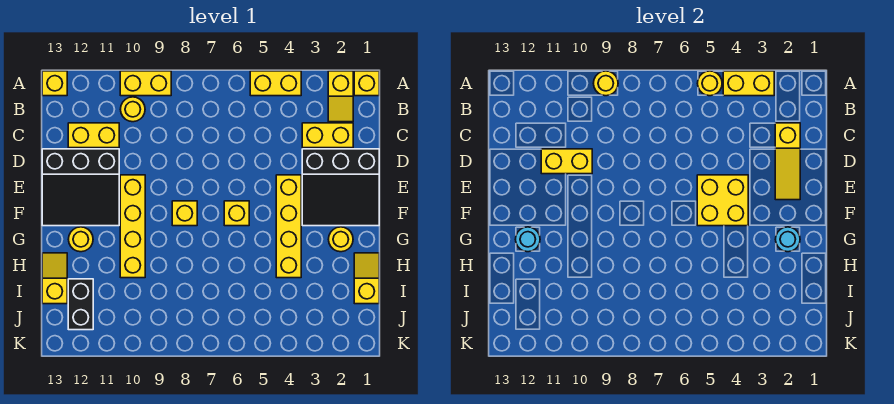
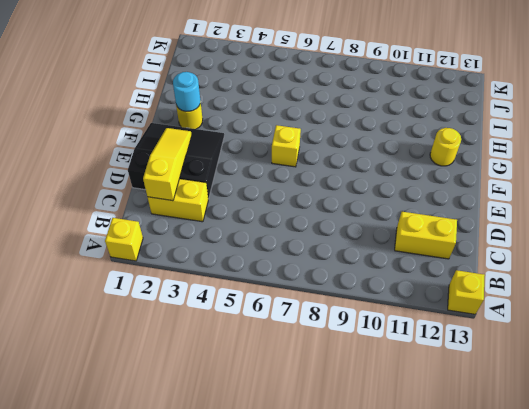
none -> yellow slope A2:B2 level 1 top A
none -> yellow brick A4:A5 level 1
none -> yellow brick A9:A10 level 1

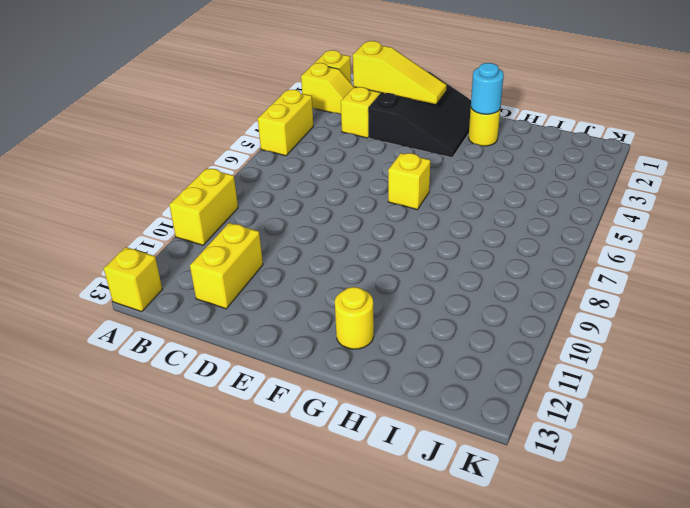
none -> yellow round brick B10 level 1
none -> black slope D11:F13 level 1 top D
none -> yellow brick E4:H4 level 1

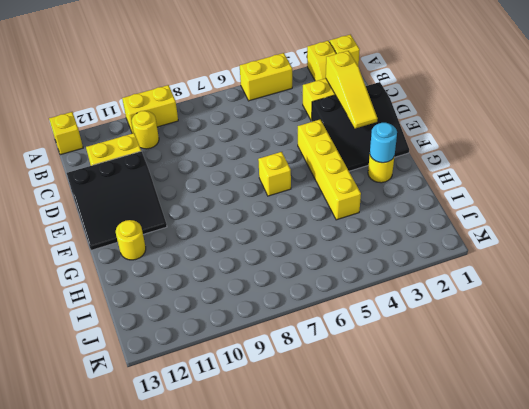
none -> yellow brick E10:H10 level 1
none -> yellow brick F8 level 1
none -> yellow slope H1:I1 level 1 top I

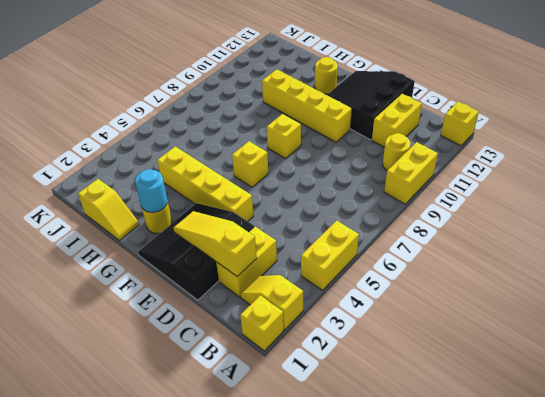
none -> yellow slope H13:I13 level 1 top I
none -> black brick I12:J12 level 1
none -> yellow brick A3:A4 level 2

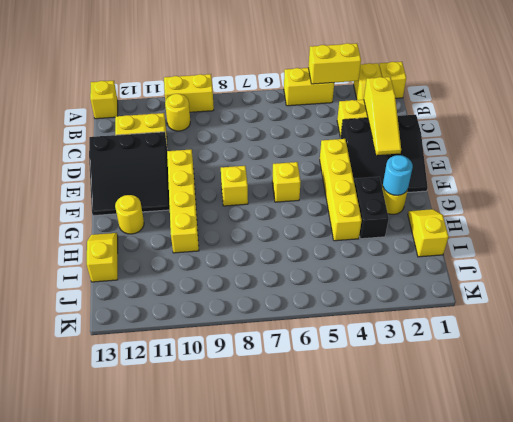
black brick G3:H3 level 1 -> black brick I12:J12 level 1
none -> yellow round brick A5 level 2
none -> yellow round brick A9 level 2
none -> yellow brick D10:D11 level 2

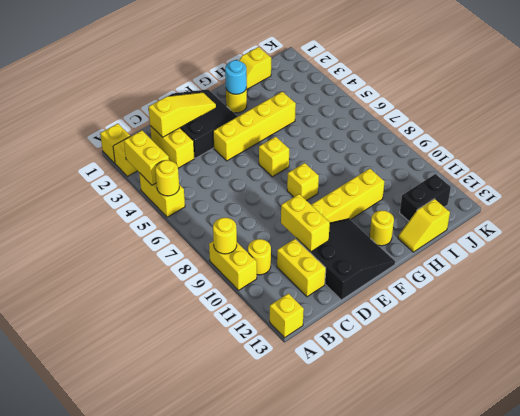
none -> yellow brick E4:F5 level 2
none -> cyan round brick G12 level 2

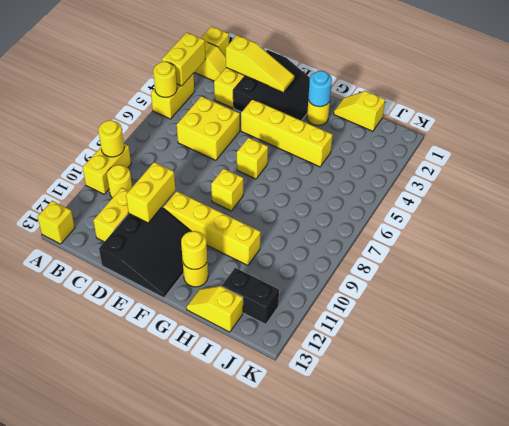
yellow brick C5:D6 level 1 -> yellow brick E4:F5 level 2
yellow round brick G12 level 2 -> cyan round brick G12 level 2

